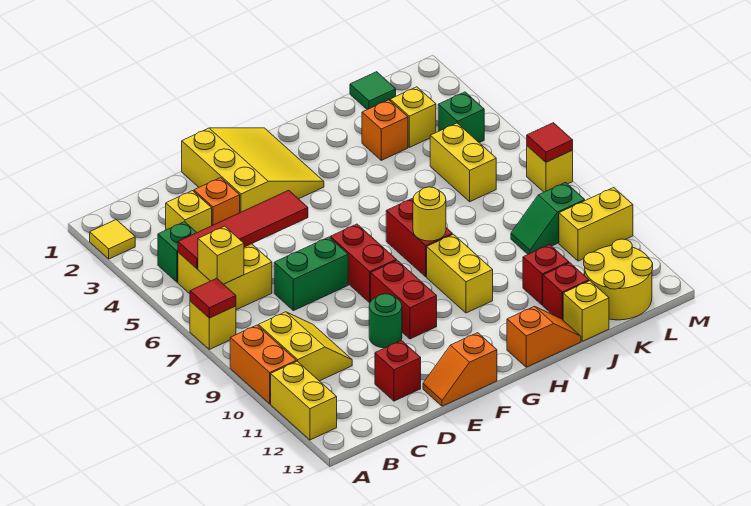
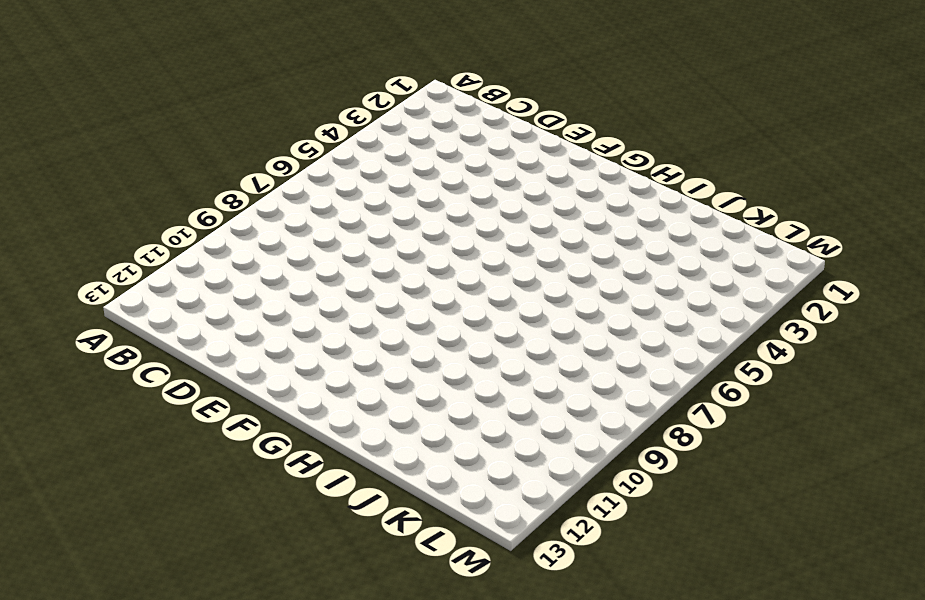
none -> yellow tile A2 level 1
none -> yellow brick A7 level 1
none -> orange brick A9:A10 level 1
none -> yellow brick A11:A12 level 1

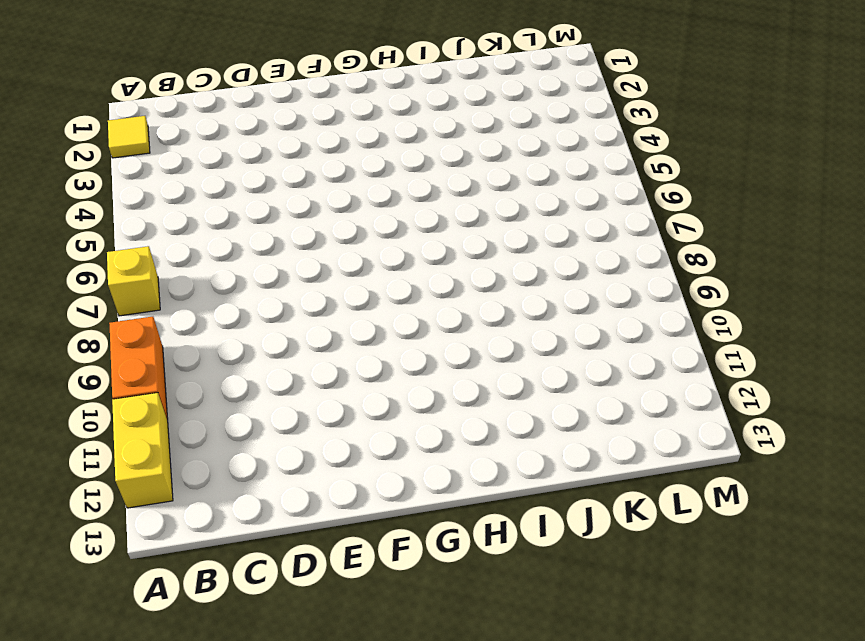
none -> green brick B4 level 1
none -> yellow brick B5:C6 level 1
none -> yellow slope B9:C10 level 1 top B
none -> yellow brick C3 level 1

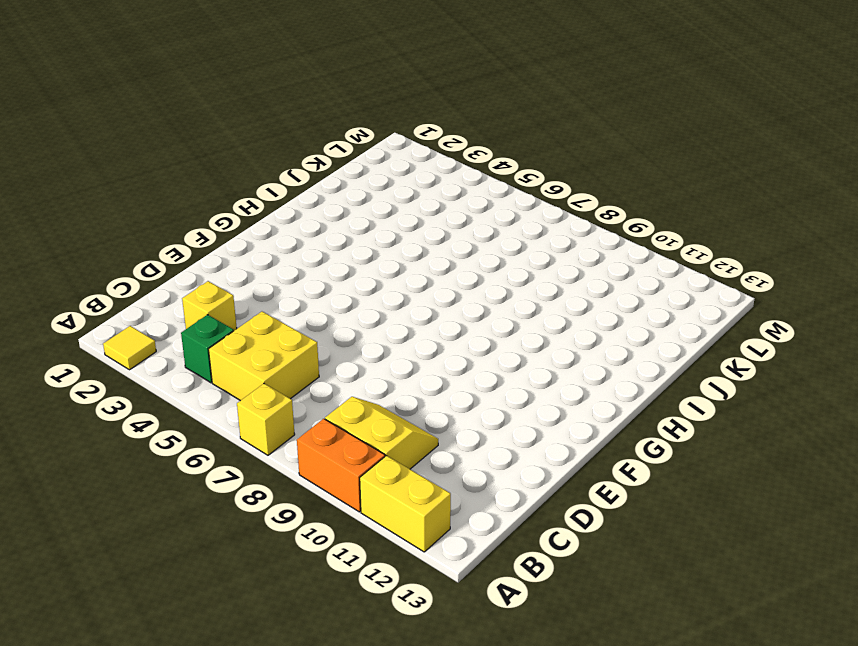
none -> orange brick D3 level 1
none -> green brick D7:E7 level 1
none -> red brick D12 level 1
none -> yellow slope E1:G3 level 1 top E

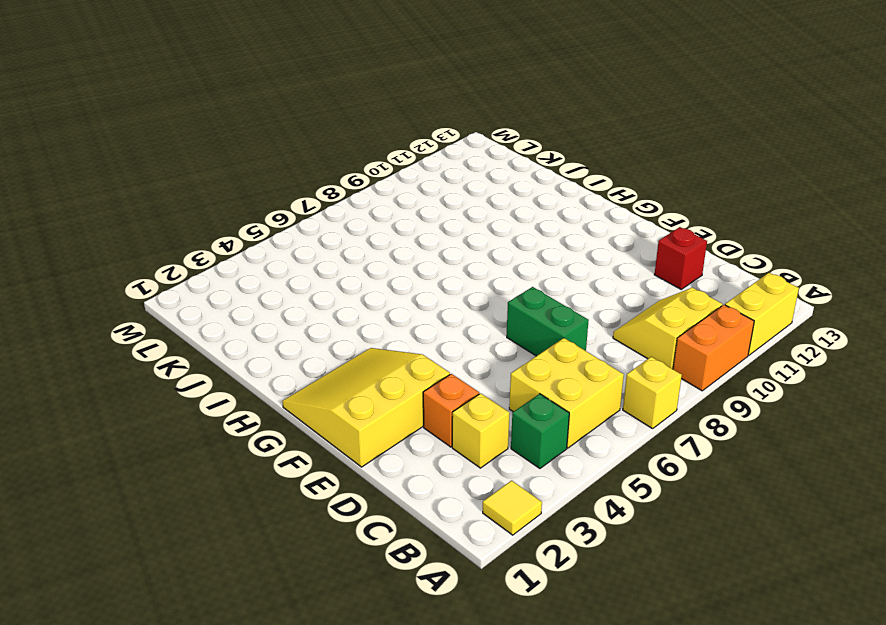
none -> green round brick E10 level 1
none -> orange slope E13:F13 level 1 top F
none -> red brick F7:F8 level 1
none -> red brick F9:F10 level 1

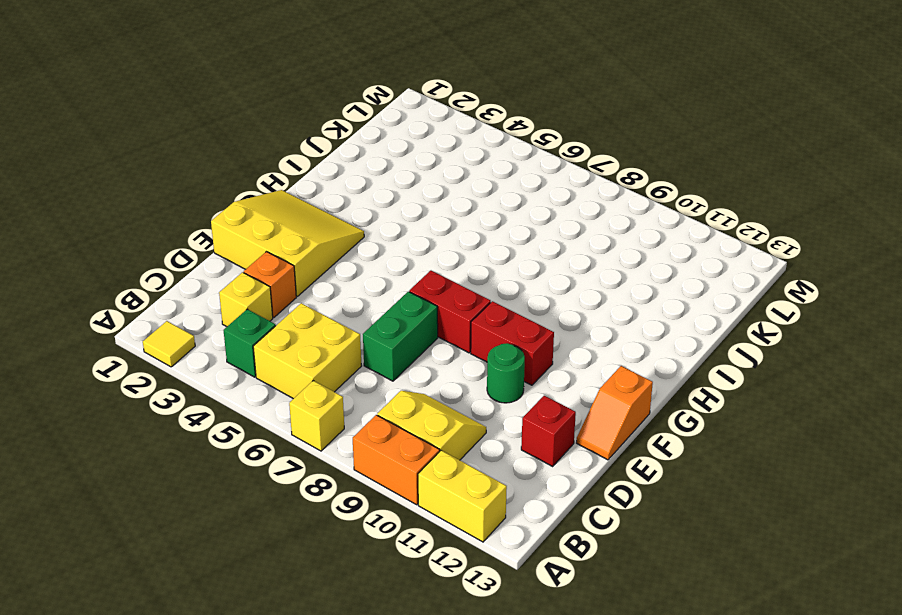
none -> red brick H7:H8 level 1
none -> yellow brick H9:H10 level 1
none -> orange slope H13:I13 level 1 top H
none -> orange brick J3 level 1

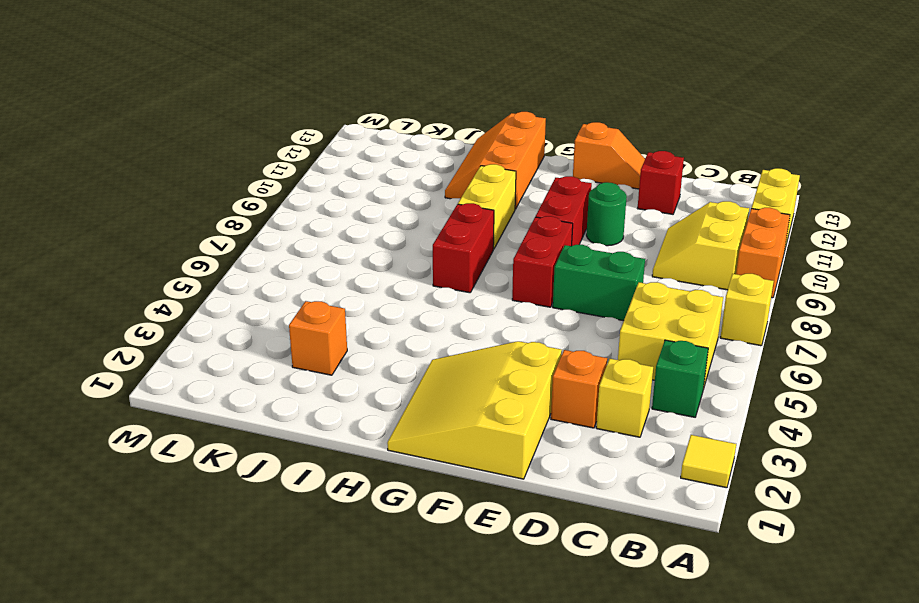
orange slope H11:I13 level 1 top H -> orange slope H13:I13 level 1 top H
none -> red brick J11 level 1
none -> red brick J12 level 1
none -> yellow brick J13 level 1
none -> green tile K1 level 1

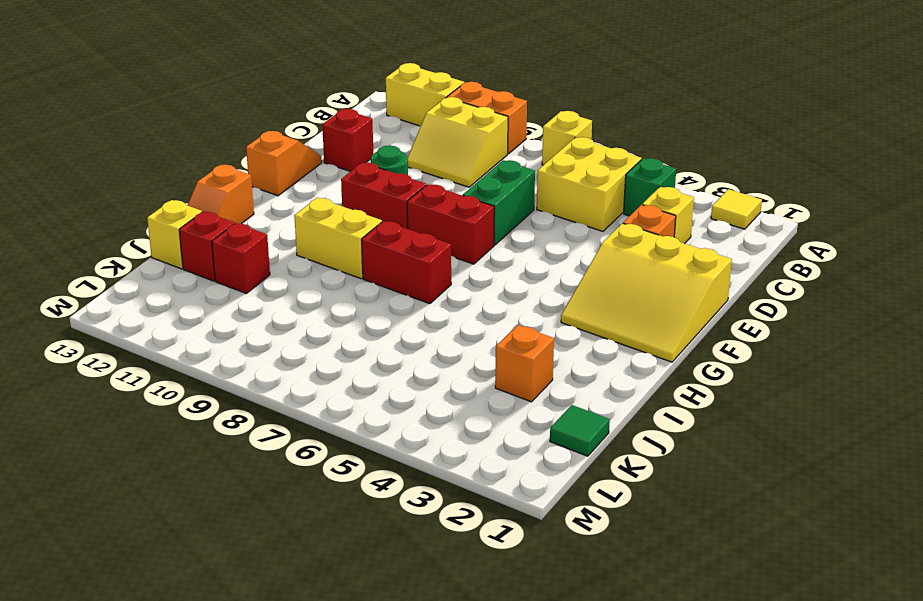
none -> yellow brick K3 level 1
none -> yellow brick K5:K6 level 1
none -> green slope K9:L9 level 1 top L
none -> yellow round brick K12:L13 level 1

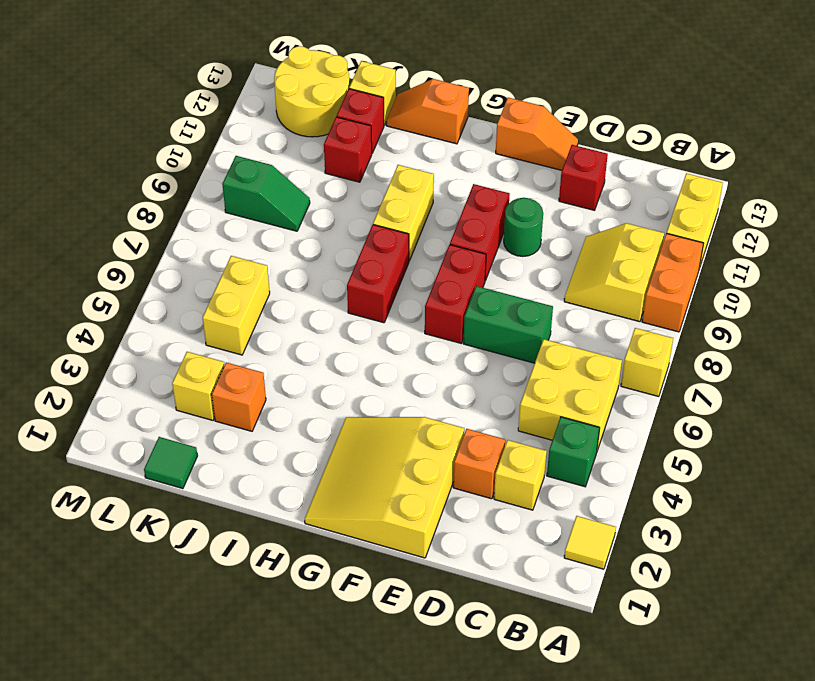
none -> green brick L4 level 1
none -> yellow brick L10:M10 level 1
none -> yellow brick M7 level 1
none -> red tile A7 level 2

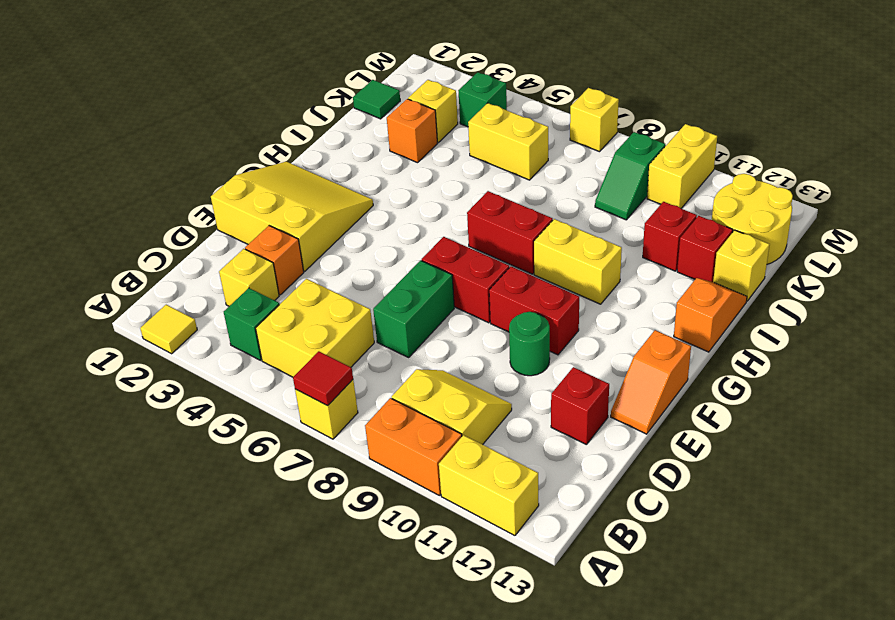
none -> red tile B5:E5 level 2
none -> yellow brick B6 level 2
none -> yellow round brick H8 level 2
none -> red tile M7 level 2

